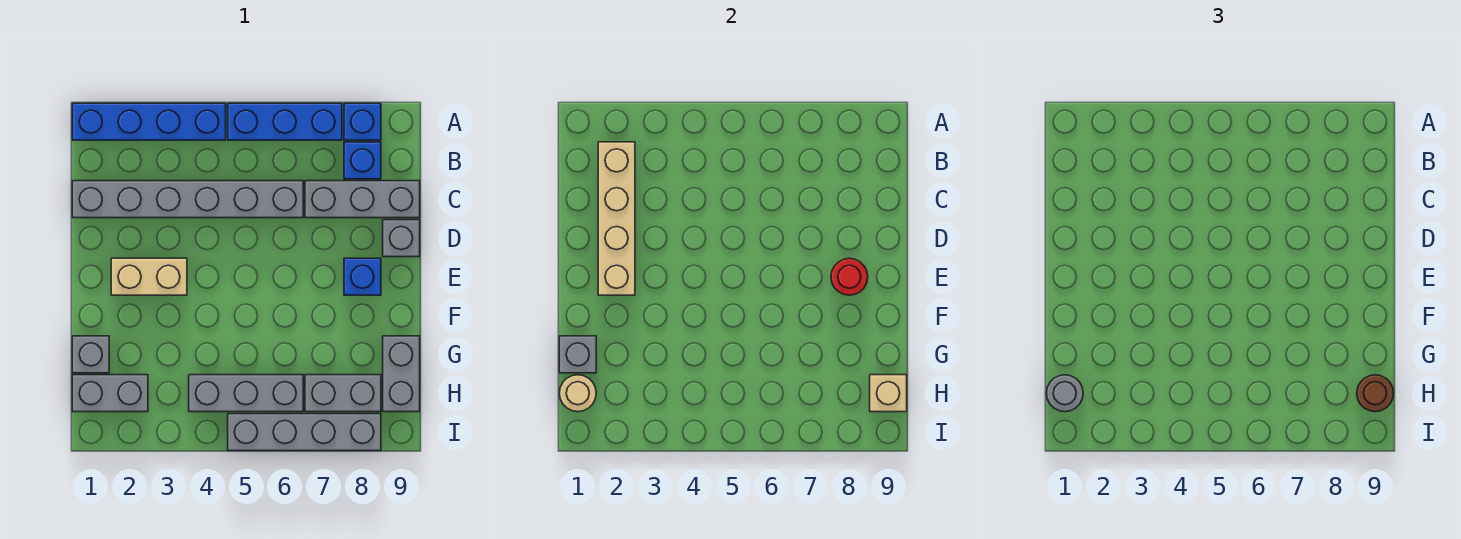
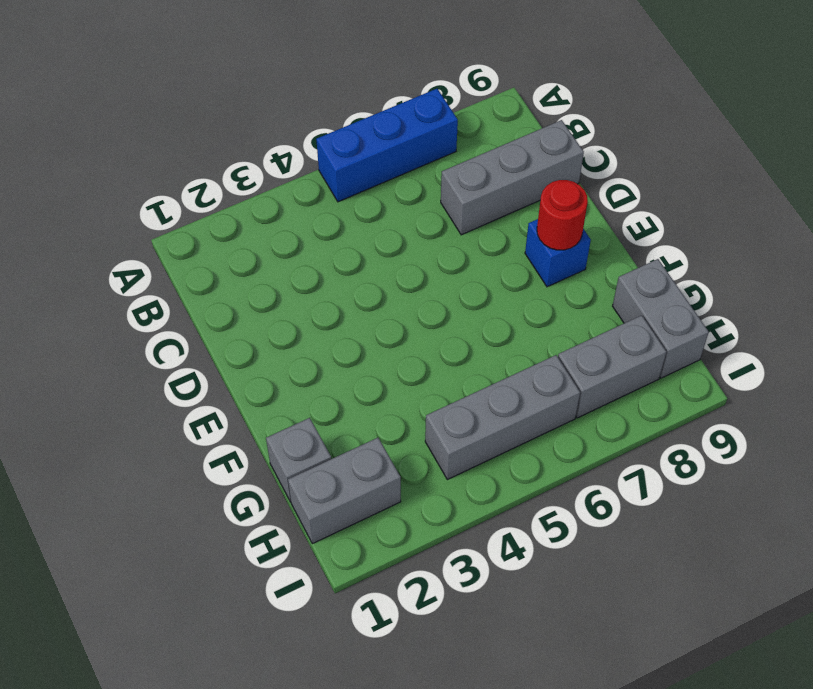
none -> blue brick A1:A4 level 1
none -> blue brick A8 level 1
none -> blue brick B8 level 1

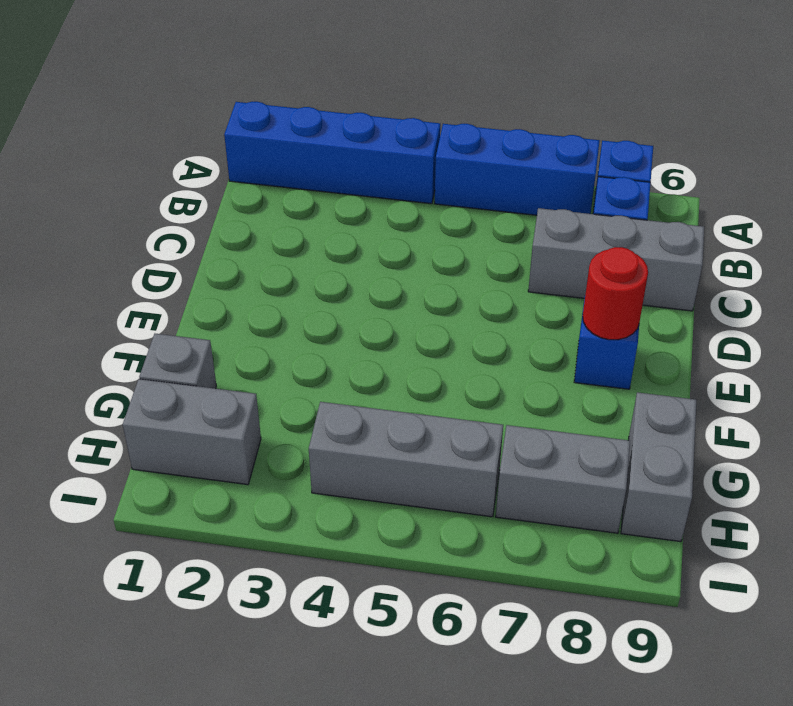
none -> grey brick C1:C6 level 1
none -> grey brick D9 level 1
none -> tan brick E2:E3 level 1

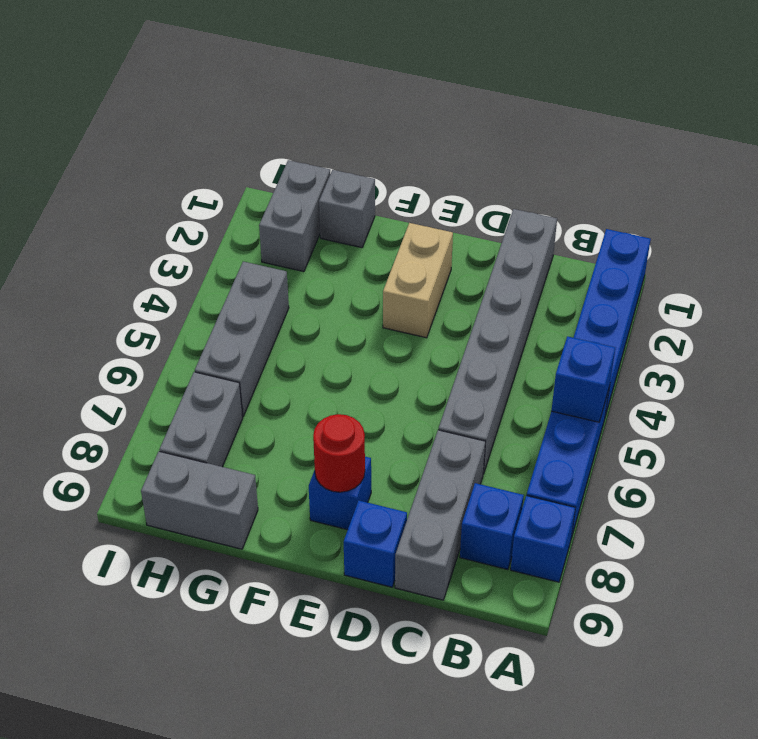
blue brick A5 level 2 -> none
blue brick D9 level 1 -> grey brick D9 level 1
none -> grey brick I5:I8 level 1
none -> tan brick B2:E2 level 2
none -> grey brick G1 level 2

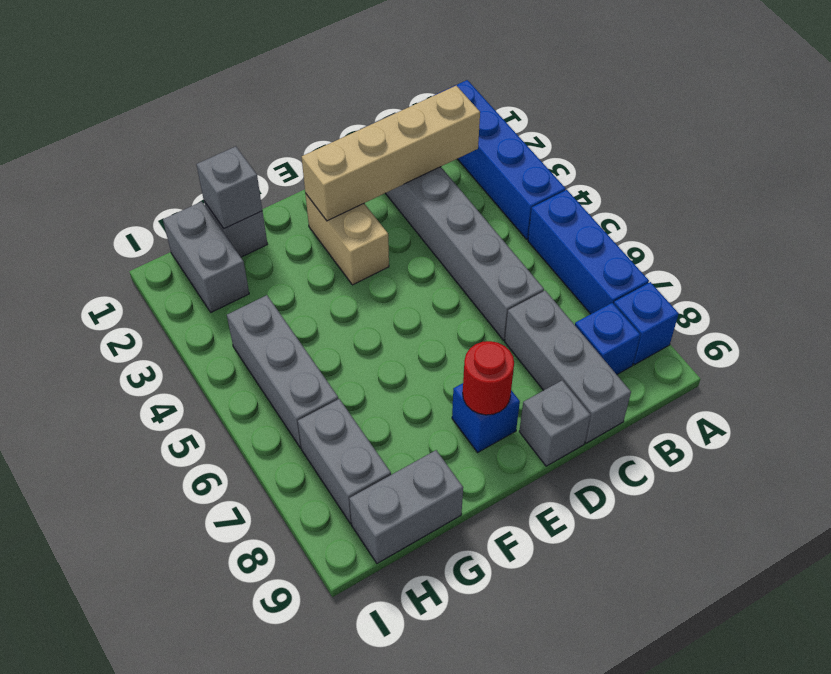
none -> grey brick I5:I8 level 1
none -> tan round brick H1 level 2
none -> tan brick H9 level 2

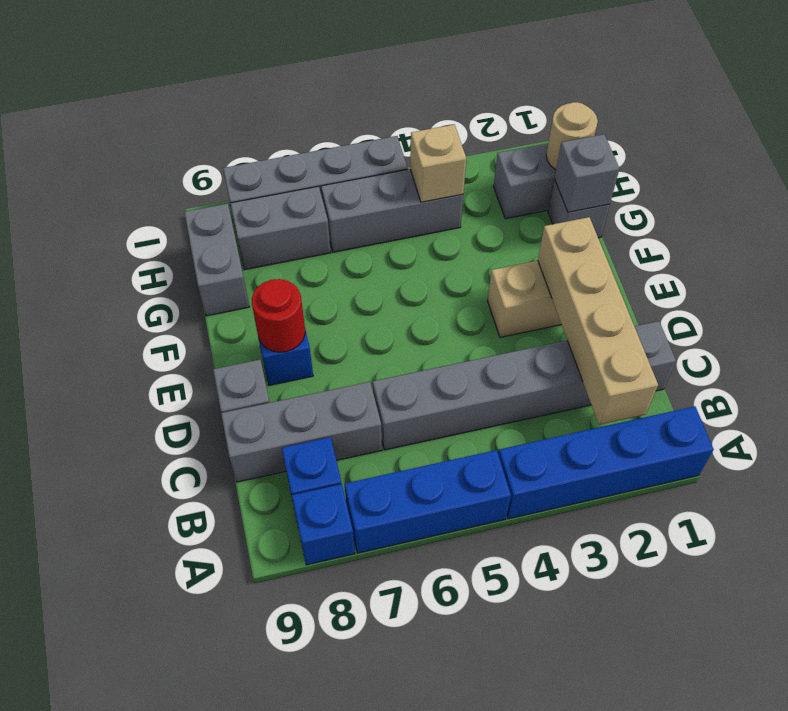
tan brick H4 level 2 -> tan brick H9 level 2
none -> grey round brick H1 level 3
none -> brown round brick H9 level 3

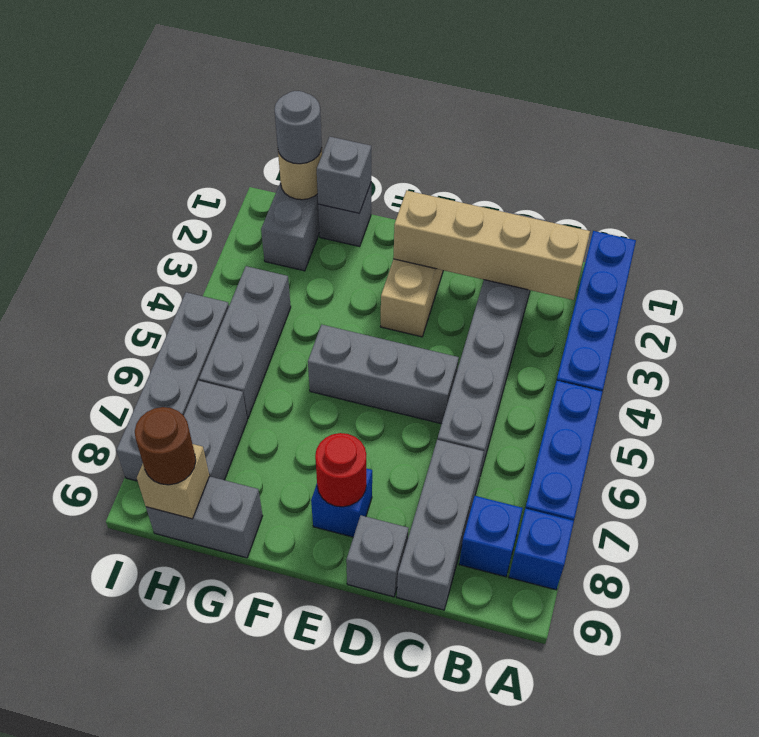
grey brick D5:F5 level 1 -> none

